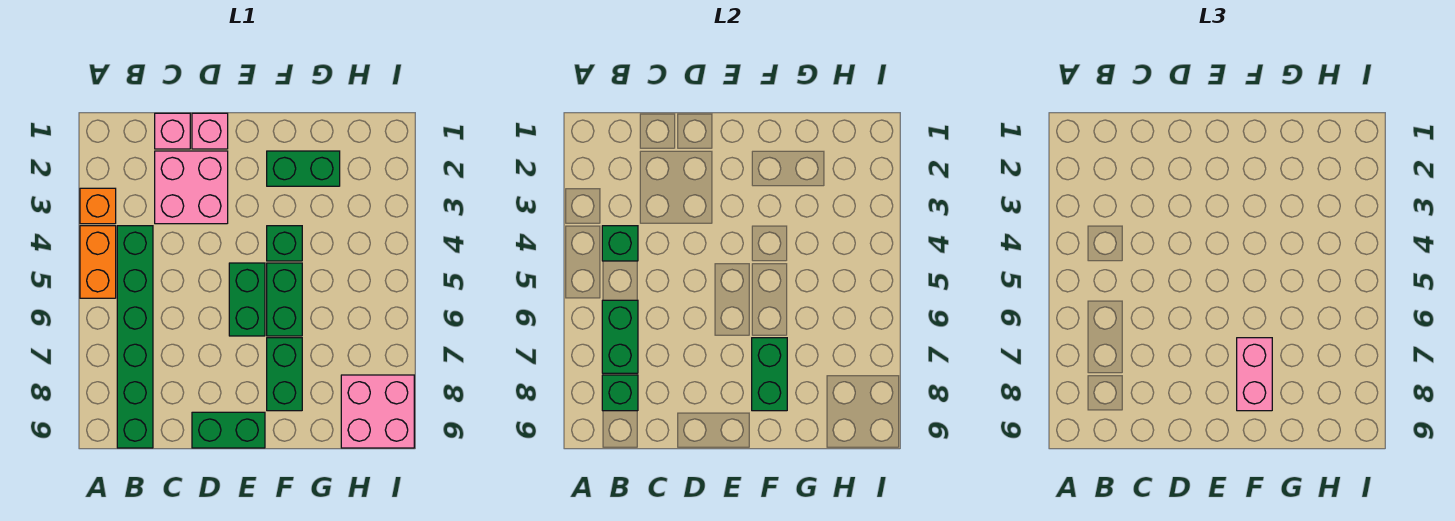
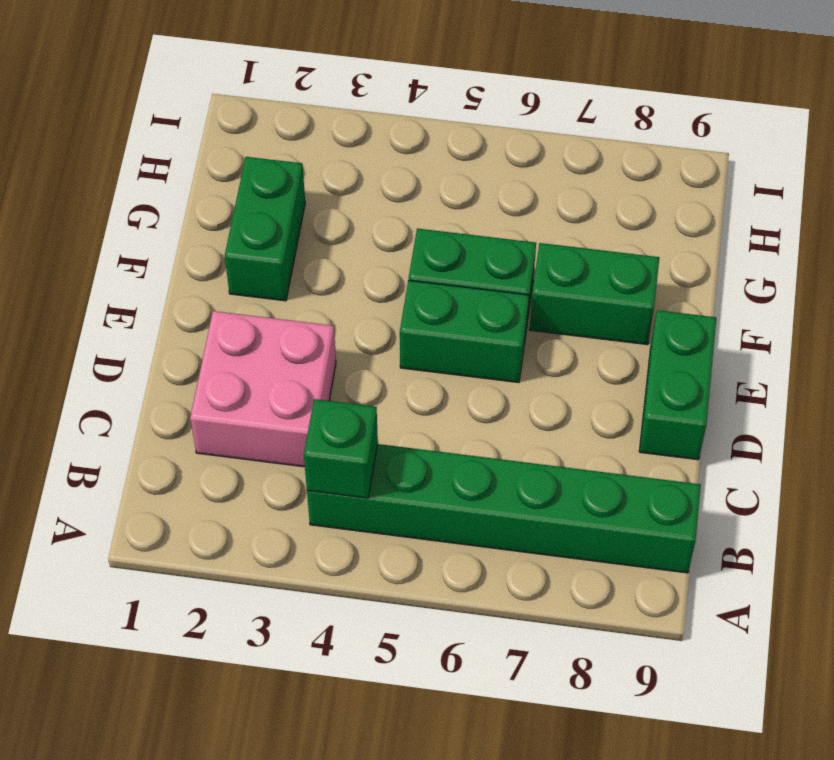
none -> orange brick A3 level 1
none -> orange brick A4:A5 level 1
none -> pink brick C1 level 1

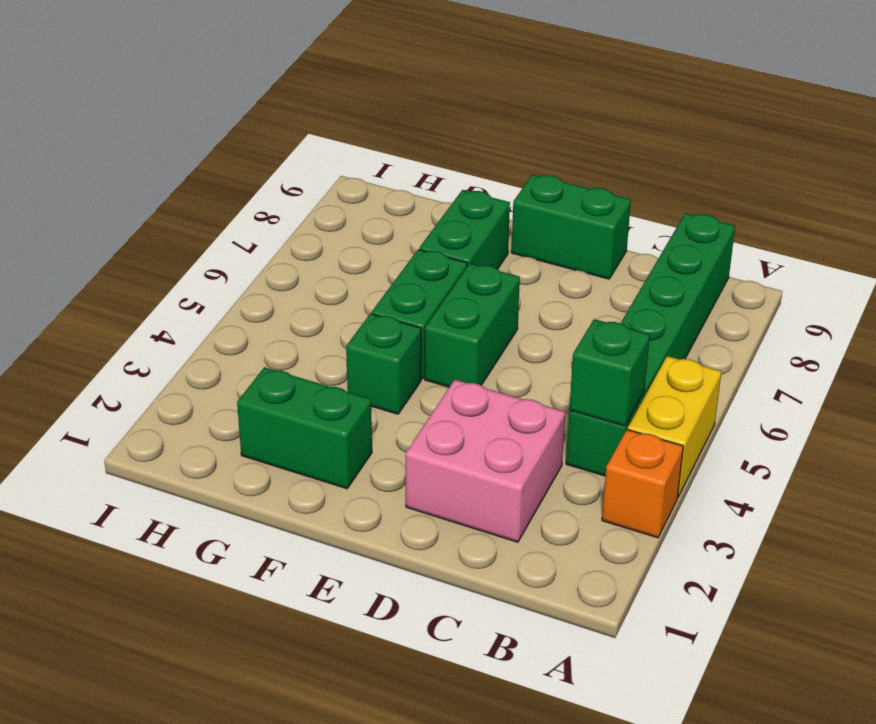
yellow brick A4:A5 level 1 -> orange brick A4:A5 level 1
none -> pink brick C1 level 1
none -> pink brick D1 level 1
none -> pink brick H8:I9 level 1

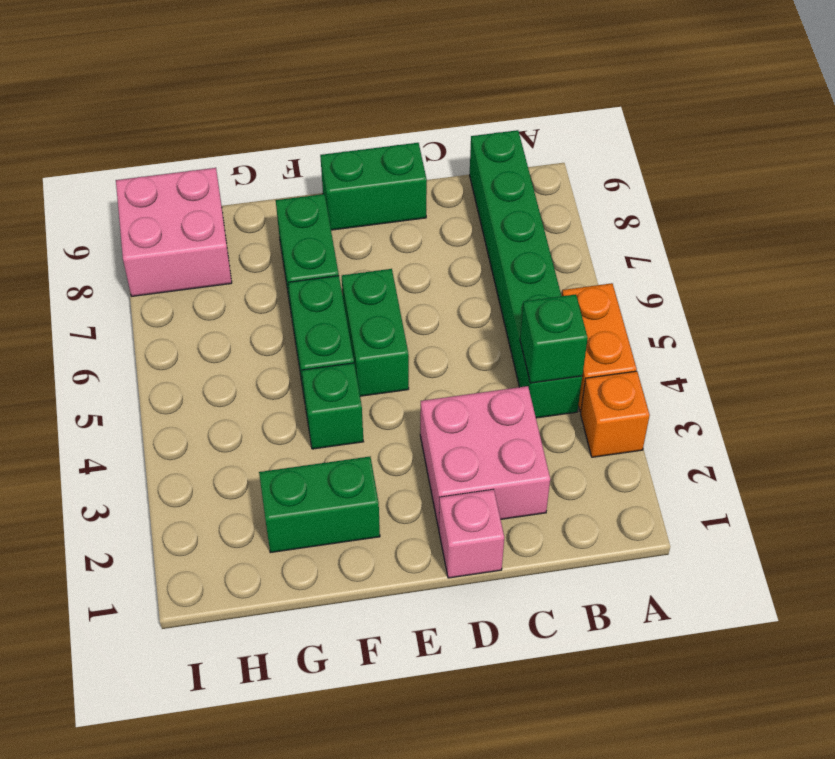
none -> pink brick C1 level 1
none -> green brick B6:B7 level 2
none -> green brick B8 level 2

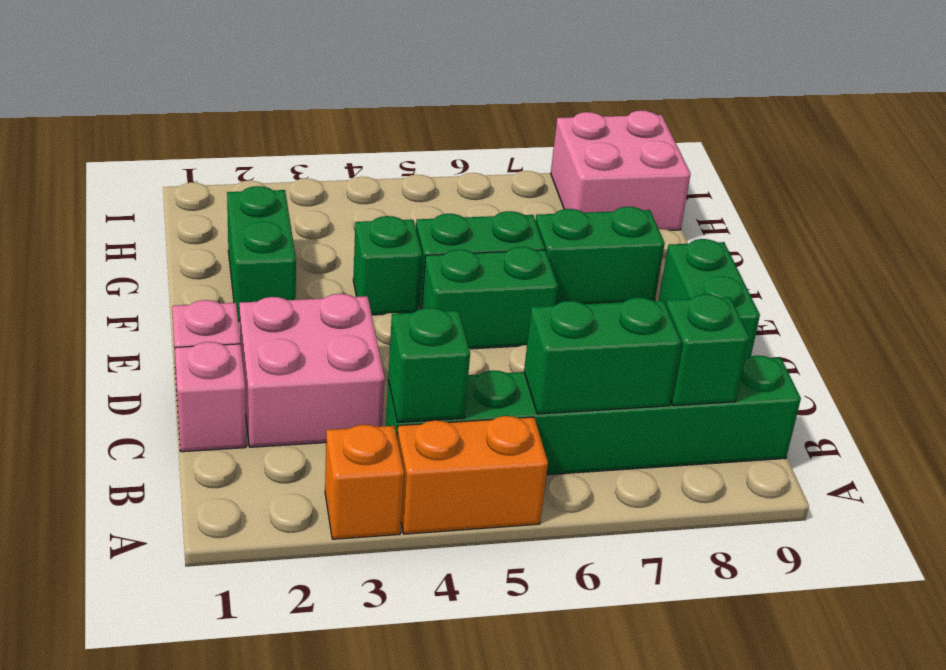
none -> green brick F7:F8 level 2
none -> pink brick F7:F8 level 3

